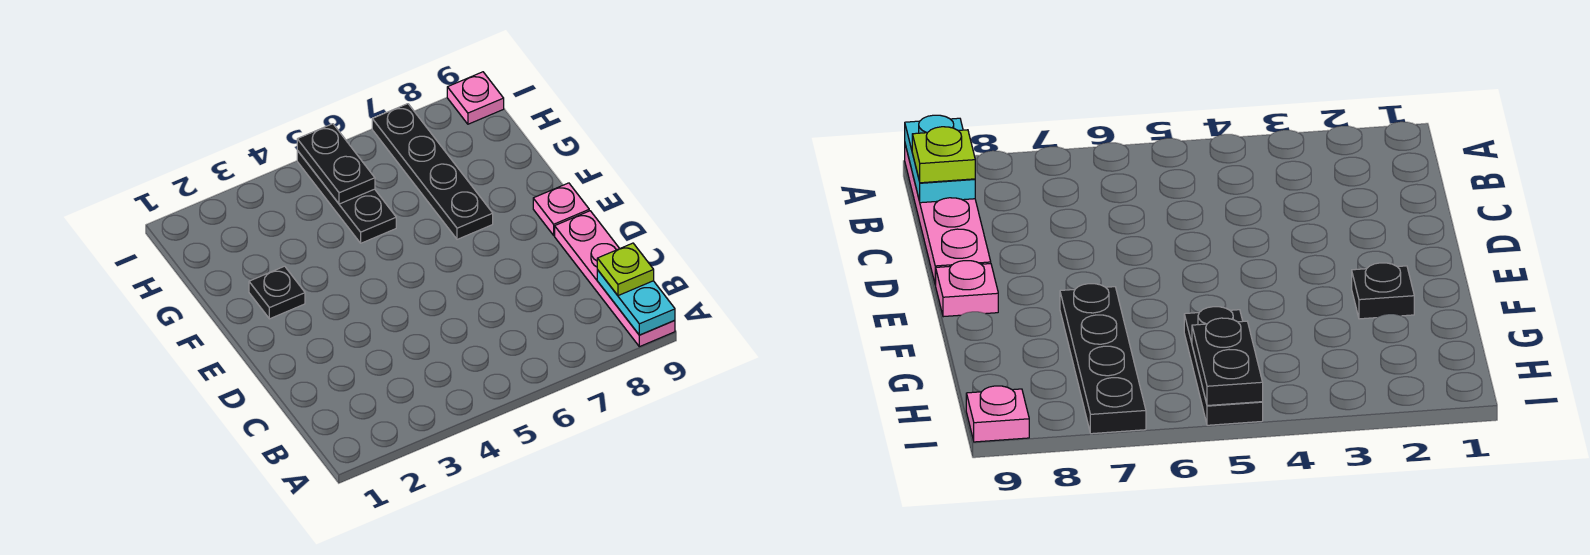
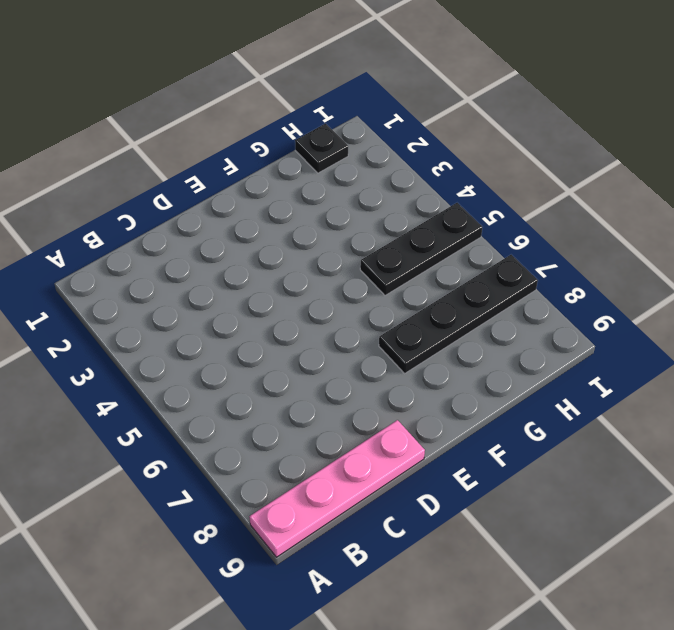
black plate H1 level 1 -> black plate F2 level 1
none -> pink plate E9 level 1
none -> pink plate I9 level 1

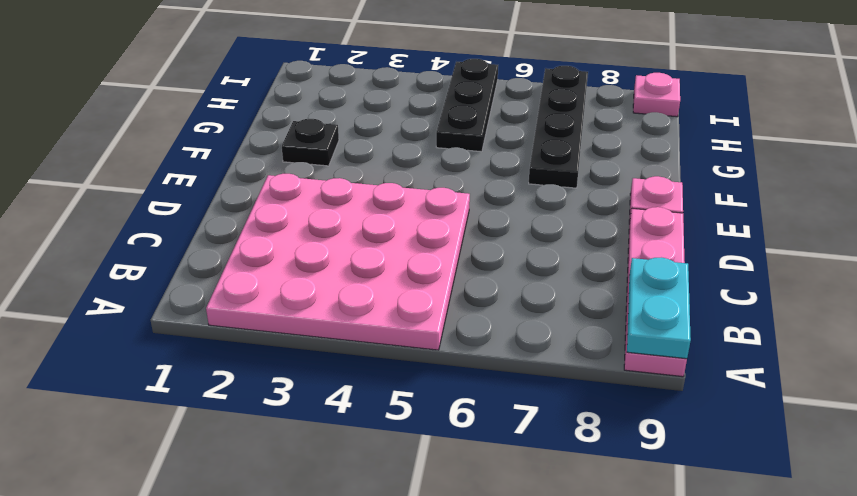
pink plate A2:D5 level 1 -> none
none -> black plate H5:I5 level 2
none -> lime plate B9 level 3

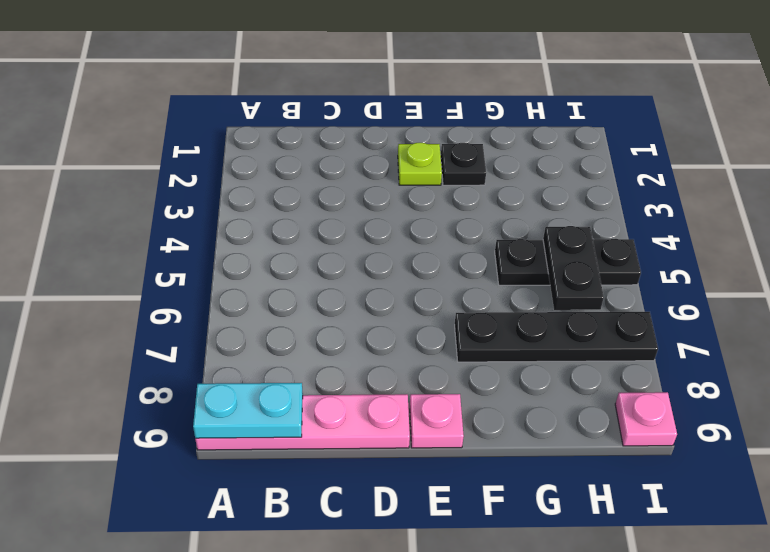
lime plate E2 level 1 -> lime plate B9 level 3
black plate H5:H6 level 2 -> black plate H5:I5 level 2

